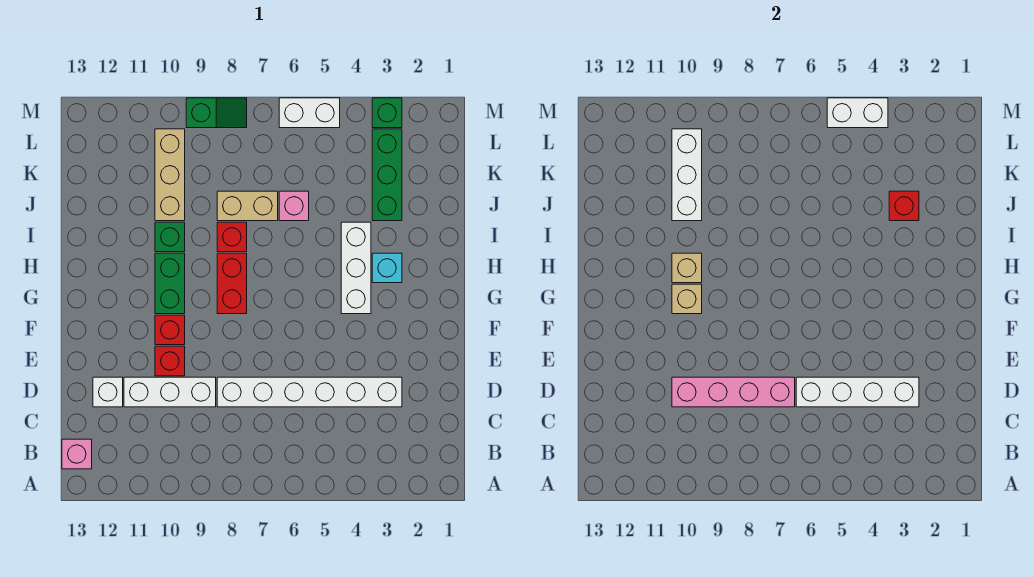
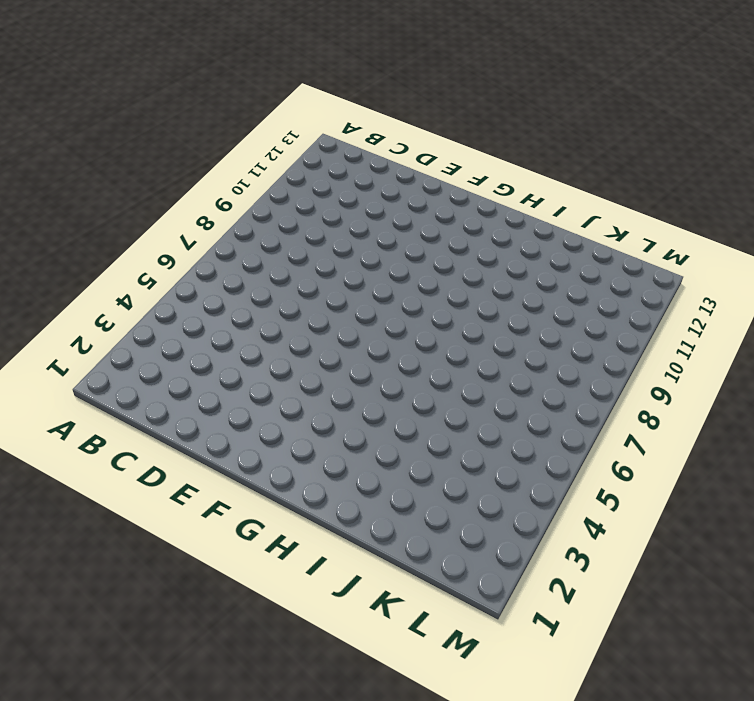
none -> pink brick B13 level 1
none -> white brick D3:D8 level 1
none -> white brick D9:D11 level 1

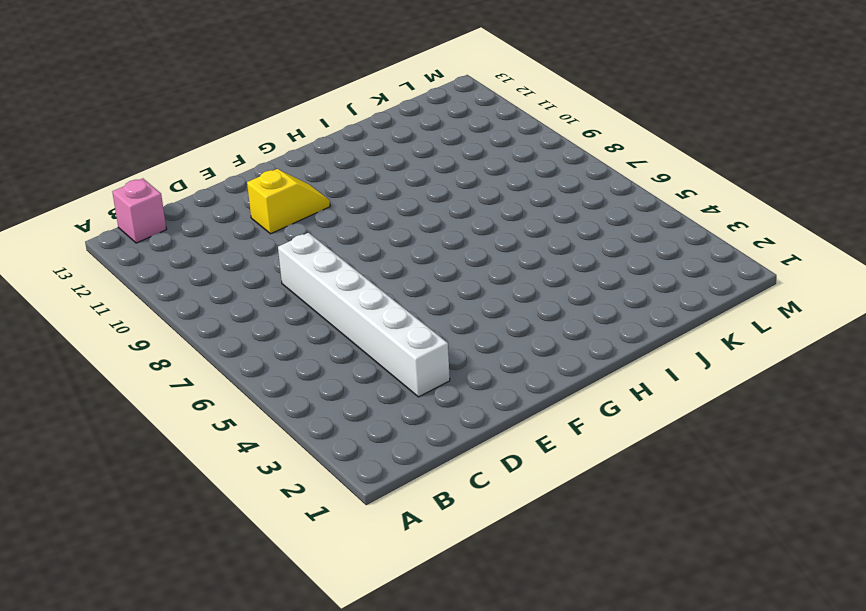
yellow slope E11:F11 level 1 top E -> none
none -> white brick D9:D11 level 1
none -> white brick D12 level 1
none -> red brick E10 level 1

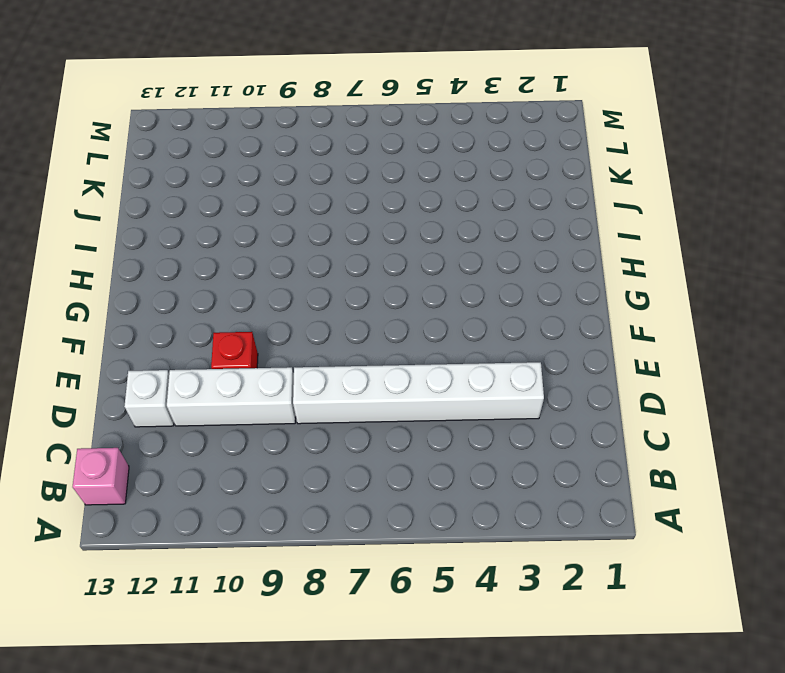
none -> red brick F10 level 1
none -> white brick G4:I4 level 1
none -> red brick G8:H8 level 1

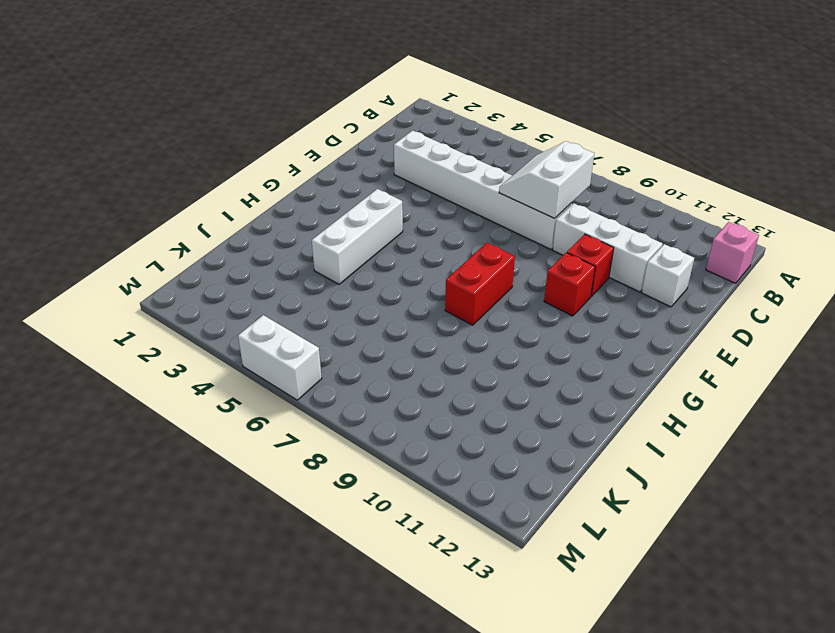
white slope C7:D8 level 2 top 8 -> pink brick D7:D10 level 2
none -> green brick G10:H10 level 1
none -> cyan brick H3 level 1
none -> red brick I8 level 1

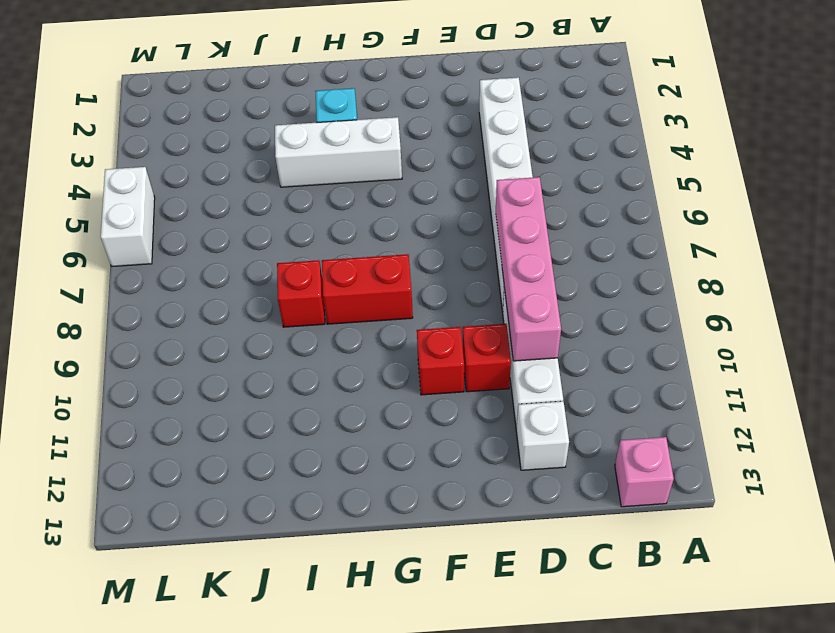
none -> green brick G10:H10 level 1
none -> green brick I10 level 1
none -> green brick J3:L3 level 1

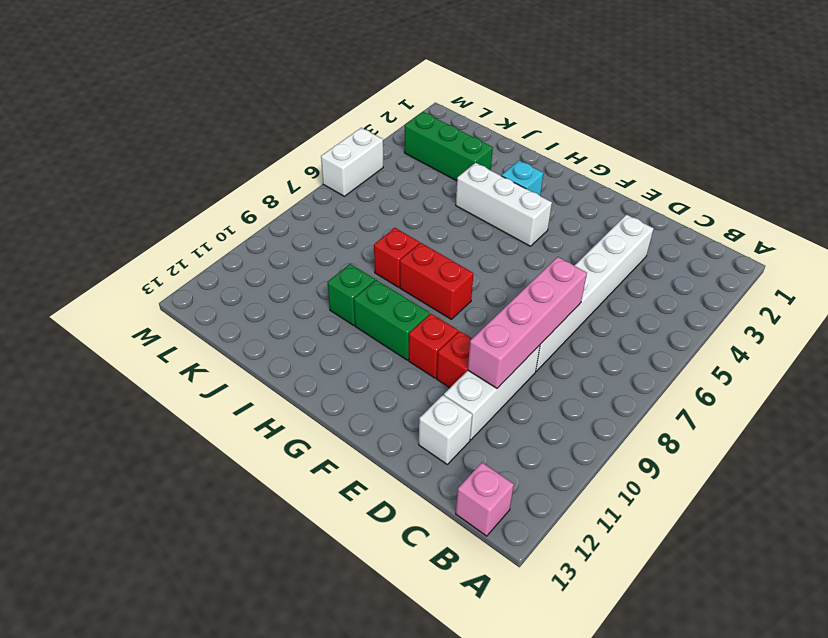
none -> pink brick J6 level 1
none -> tan brick J7:J8 level 1
none -> tan brick J10:L10 level 1

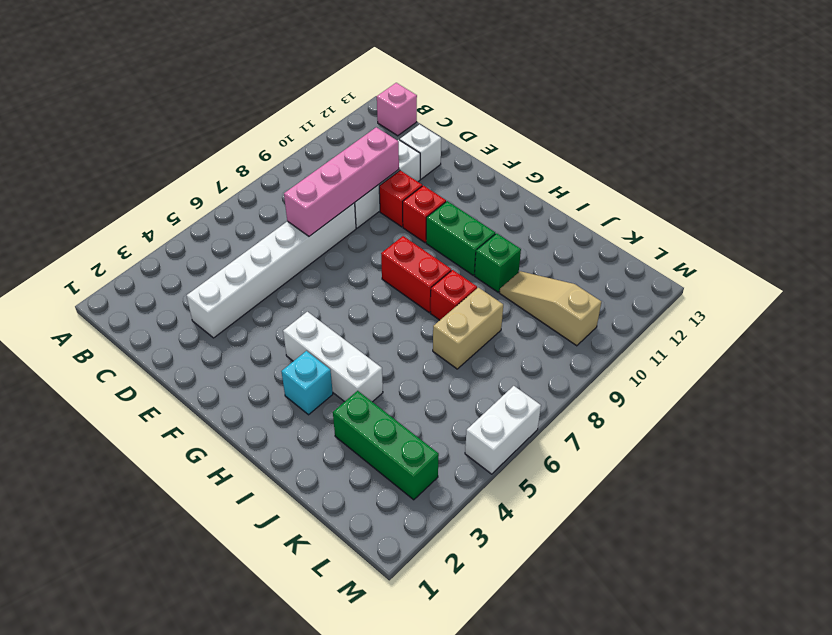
tan slope J10:L10 level 1 top L -> tan brick J10:L10 level 1
none -> pink brick J6 level 1
none -> green brick M3 level 1
none -> green slope M8:M9 level 1 top 9

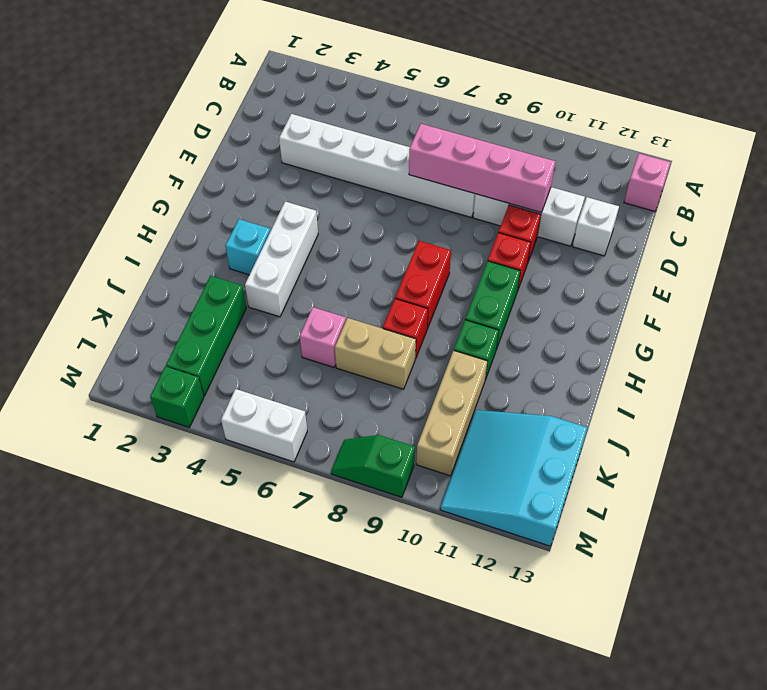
cyan slope K11:M13 level 1 top 13 -> none
none -> white brick D3:D6 level 2
none -> tan brick G10 level 2
none -> tan brick H10 level 2

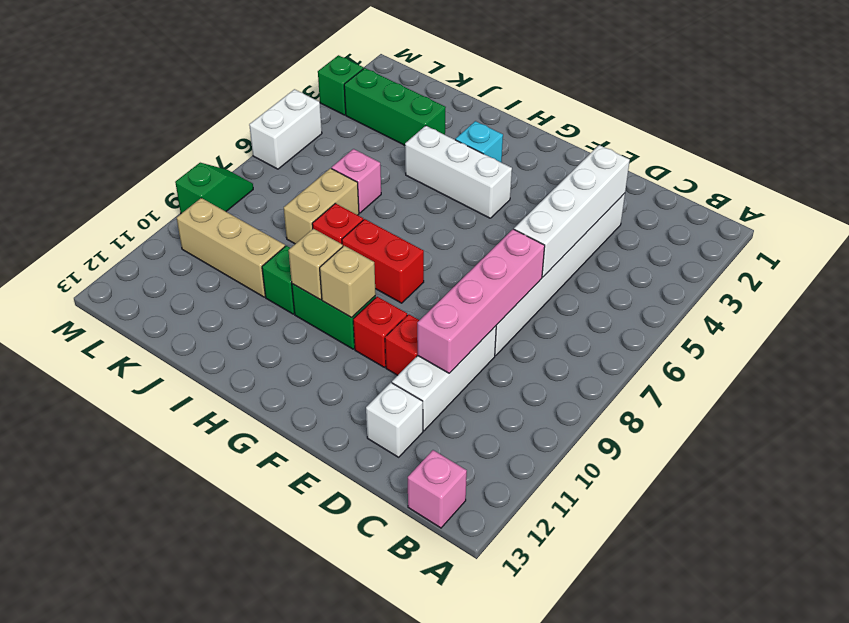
none -> red brick J3 level 2
none -> white brick J10:L10 level 2
none -> white brick M4:M5 level 2

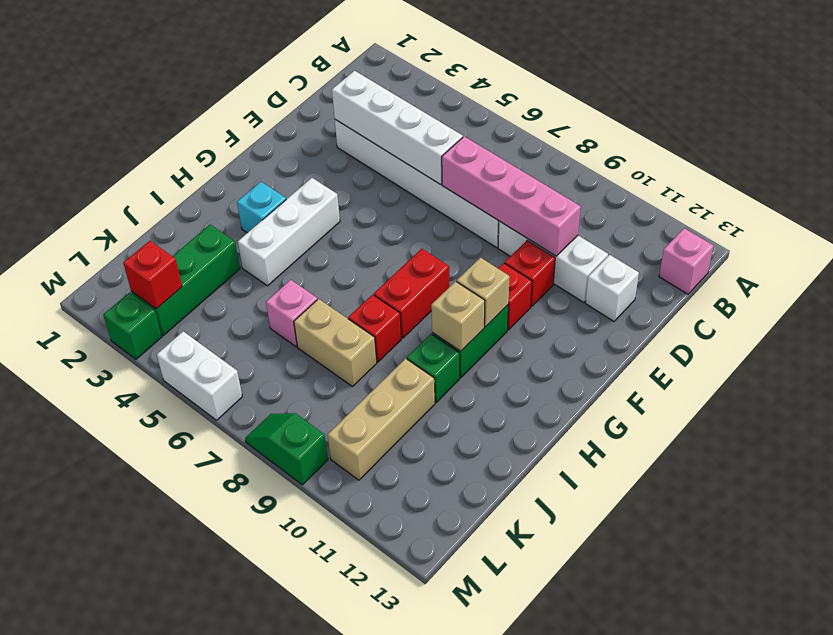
red brick L3 level 2 -> red brick J3 level 2
none -> white brick J10:L10 level 2
none -> white brick M4:M5 level 2

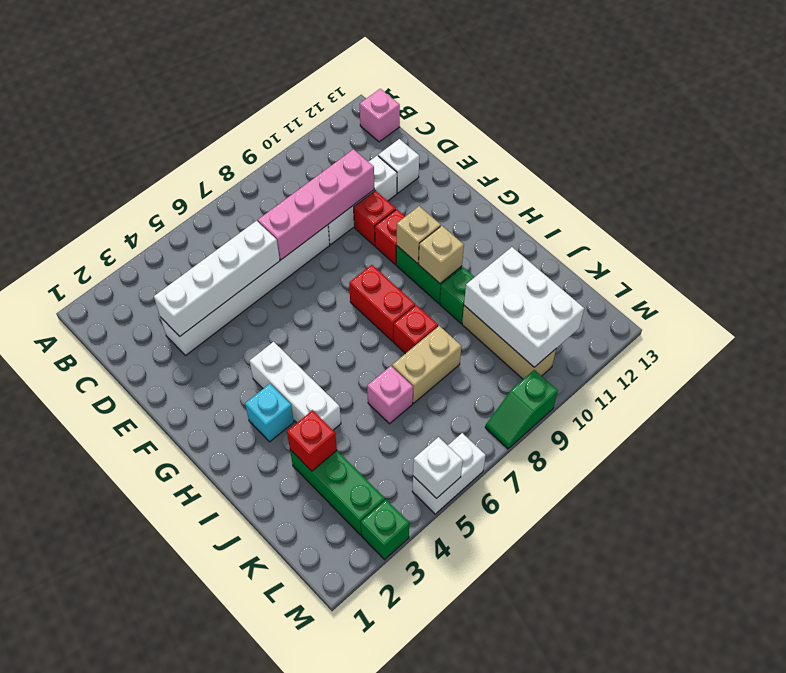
white brick J10:L11 level 2 -> white brick J10:L10 level 2
white brick M5 level 2 -> white brick M4:M5 level 2

